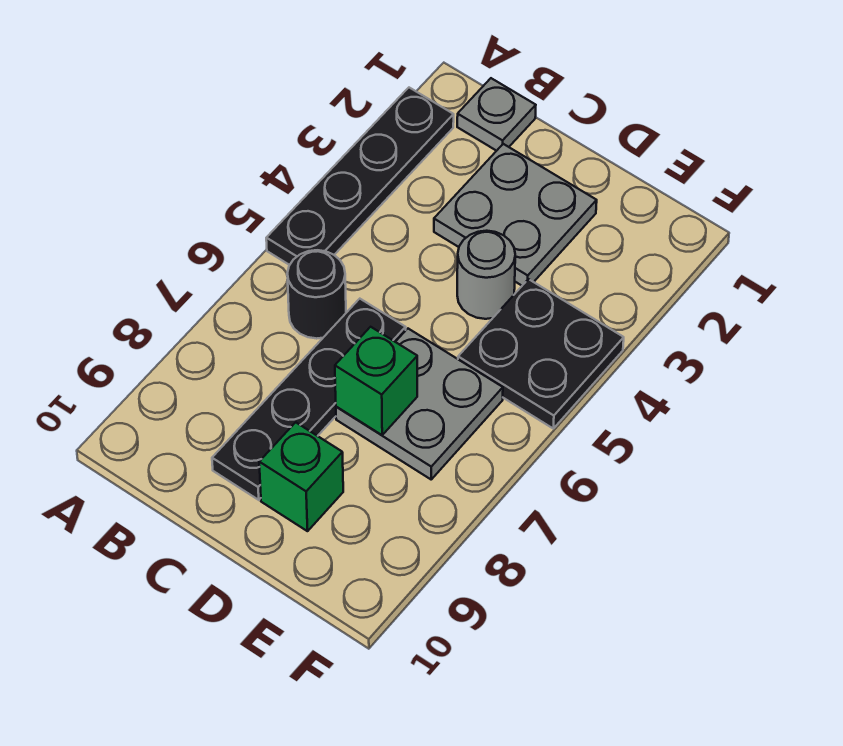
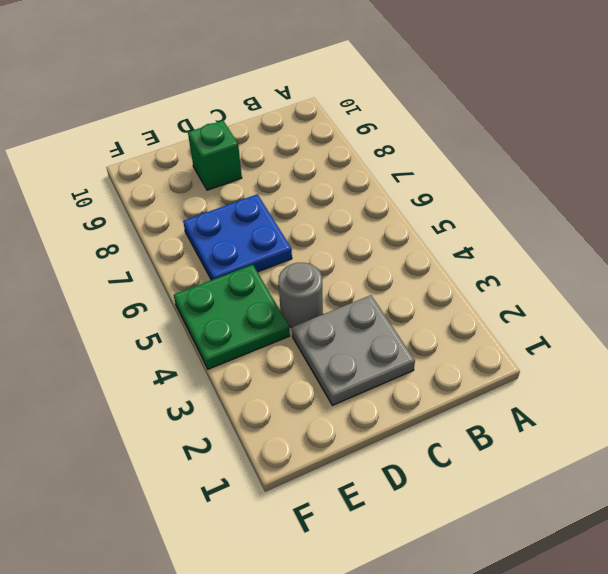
blue plate D6:E7 level 1 -> grey plate D6:E7 level 1
green plate E4:F5 level 1 -> black plate E4:F5 level 1
none -> black plate A2:A5 level 1
none -> grey plate B1 level 1

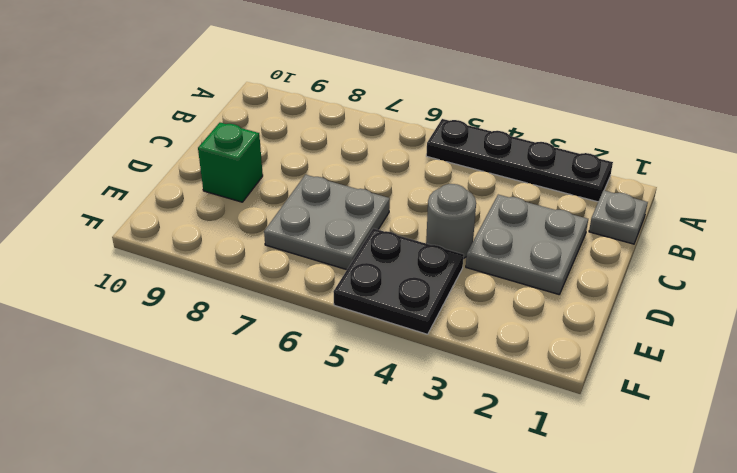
none -> black round brick B6 level 1
none -> black plate C6:C9 level 1

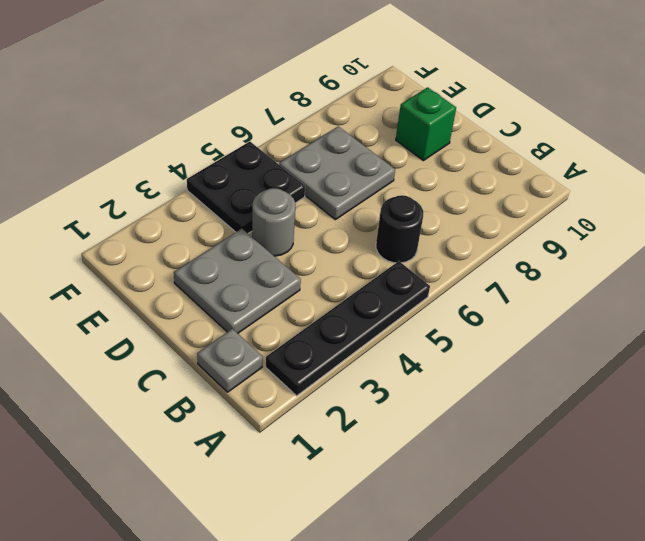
none -> black plate C6:C9 level 1
none -> green brick D7 level 2

